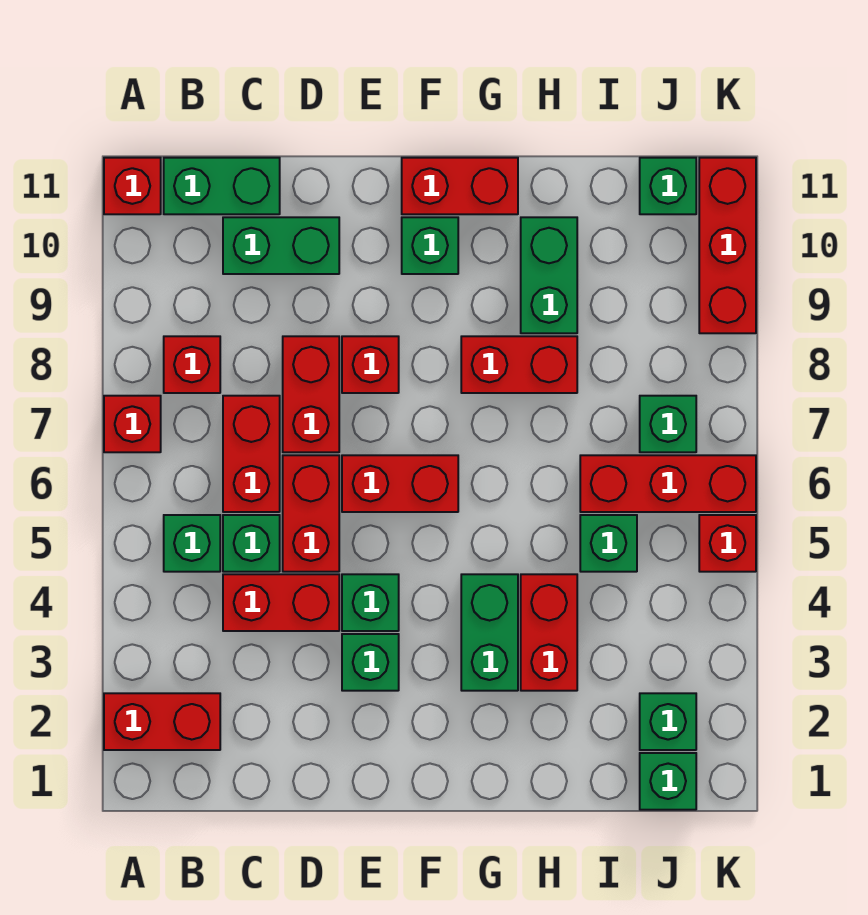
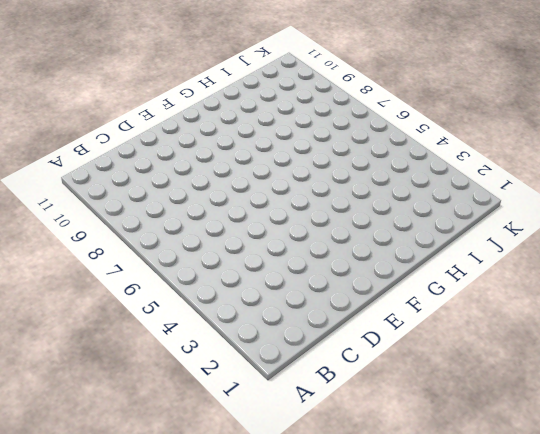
none -> red brick A2:B2 level 1
none -> red brick A7 level 1
none -> red brick A11 level 1
none -> green brick B5 level 1

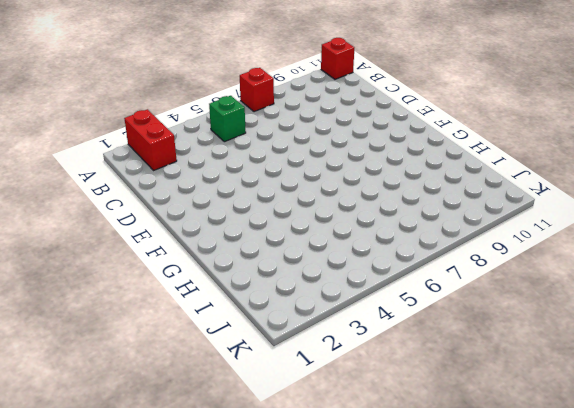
none -> red brick B8 level 1
none -> green brick B11:C11 level 1
none -> red brick C4:D4 level 1
none -> green brick C5 level 1

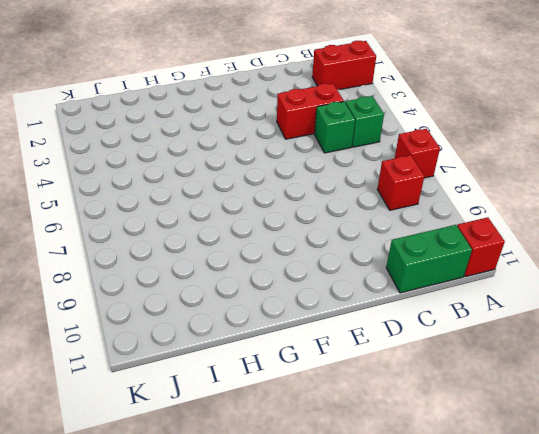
none -> red brick C6:C7 level 1
none -> green brick C10:D10 level 1
none -> red brick D5:D6 level 1
none -> red brick D7:D8 level 1

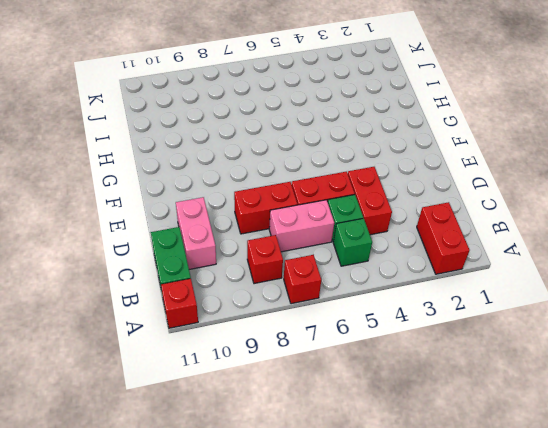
pink brick C6:C7 level 1 -> red brick C6:C7 level 1
pink brick C10:D10 level 1 -> green brick C10:D10 level 1
none -> green brick E3 level 1
none -> green brick E4 level 1
none -> red brick E6:F6 level 1
none -> red brick E8 level 1

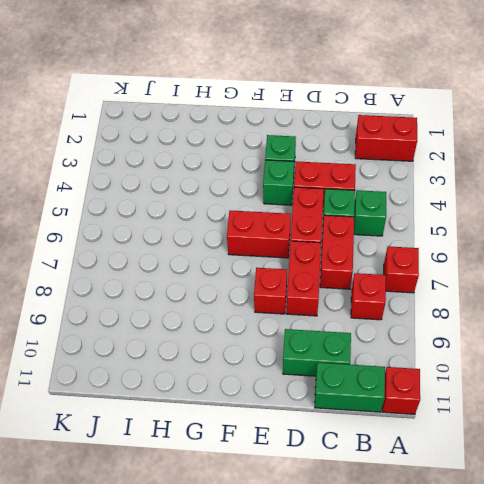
none -> green brick F10 level 1
none -> red brick F11:G11 level 1
none -> green brick G3:G4 level 1
none -> red brick G8:H8 level 1

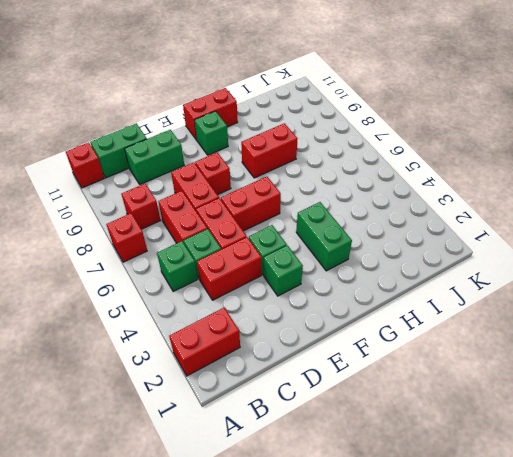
none -> red brick H3:H4 level 1
none -> green brick H9:H10 level 1
none -> green brick I5 level 1
none -> red brick I6:K6 level 1

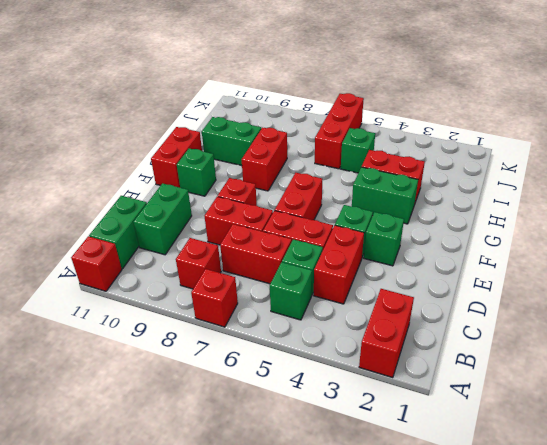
none -> green brick J1 level 1
none -> green brick J2 level 1
none -> green brick J7 level 1
none -> green brick J11 level 1

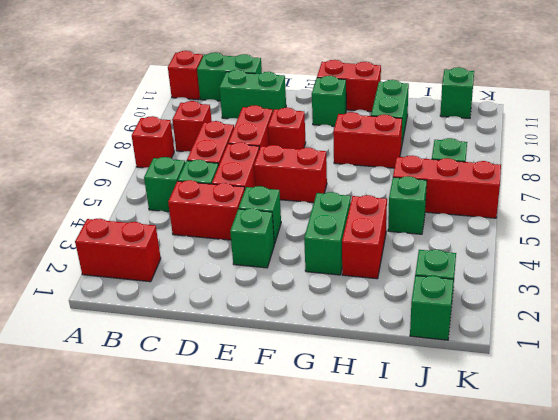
none -> red brick K5 level 1
none -> red brick K9:K11 level 1

